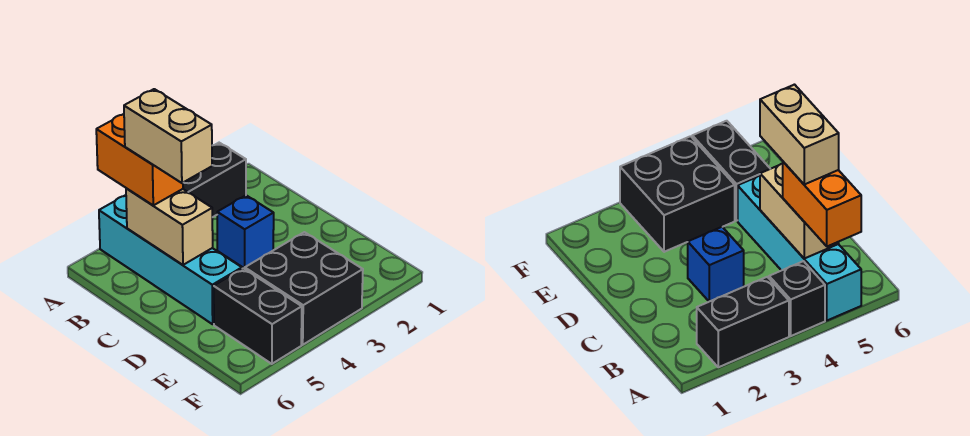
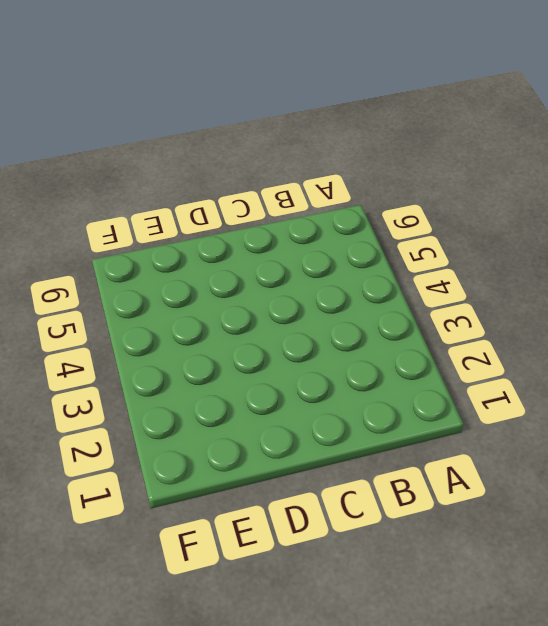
none -> black brick A2:A3 level 1
none -> black brick A4 level 1

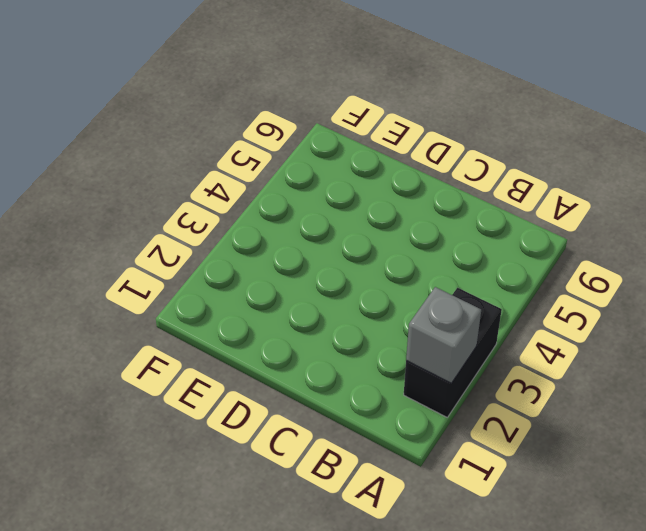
grey brick A2 level 2 -> none
none -> black brick A4 level 1
none -> cyan brick A5:D5 level 1

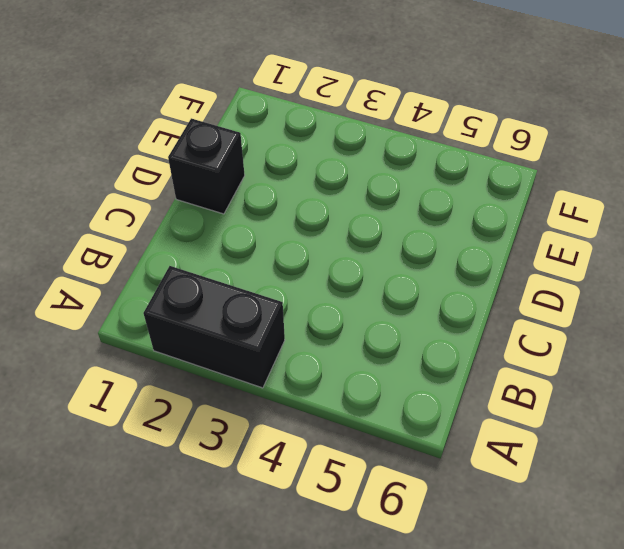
black brick D1 level 1 -> black brick A4 level 1
none -> cyan brick A5:D5 level 1
none -> blue brick C3 level 1

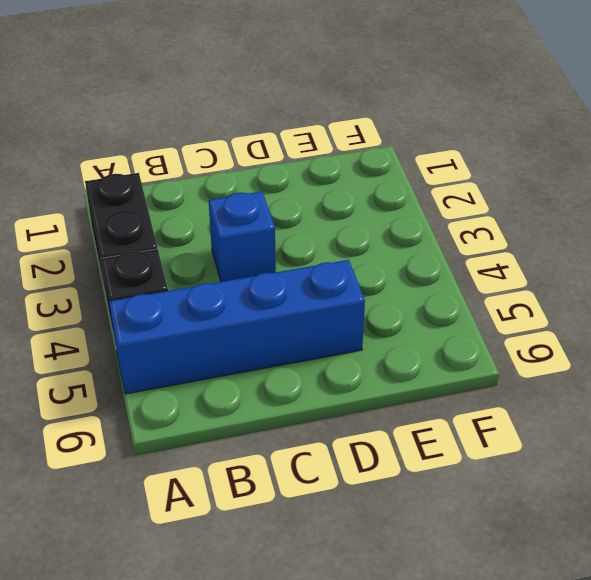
blue brick A5:D5 level 1 -> cyan brick A5:D5 level 1
none -> black brick E3:F4 level 1
none -> black brick E5:F5 level 1

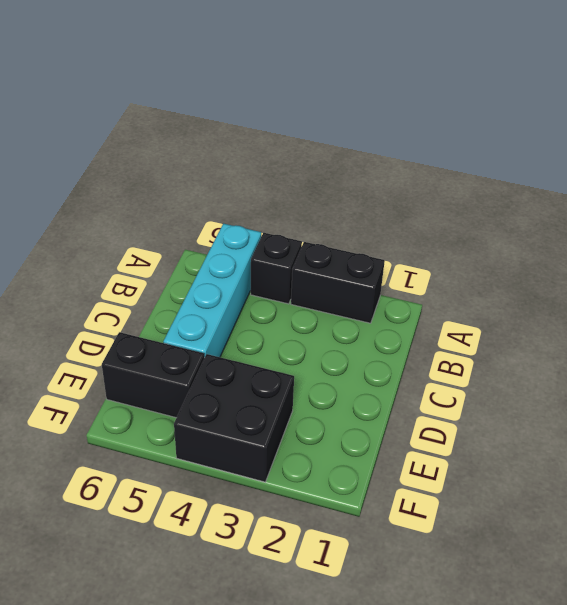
black brick E5:E6 level 1 -> black brick E5:F5 level 1
none -> blue brick C3 level 1
none -> tan brick B5:C5 level 2

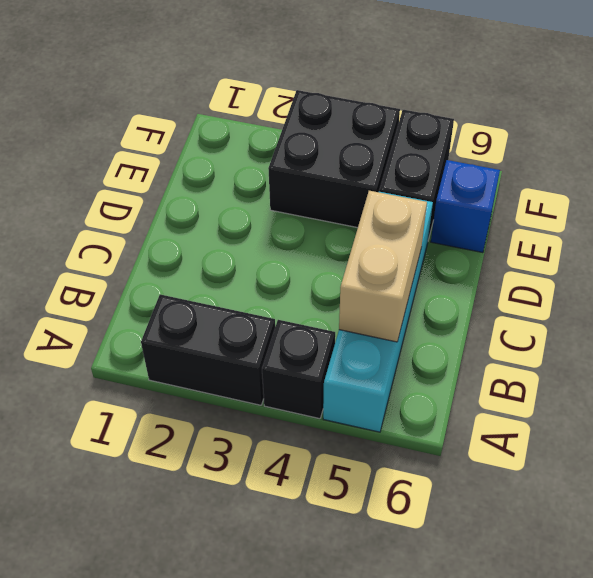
blue brick E6 level 1 -> blue brick C3 level 1
none -> orange brick A5:B5 level 3
none -> tan brick B5:C5 level 4

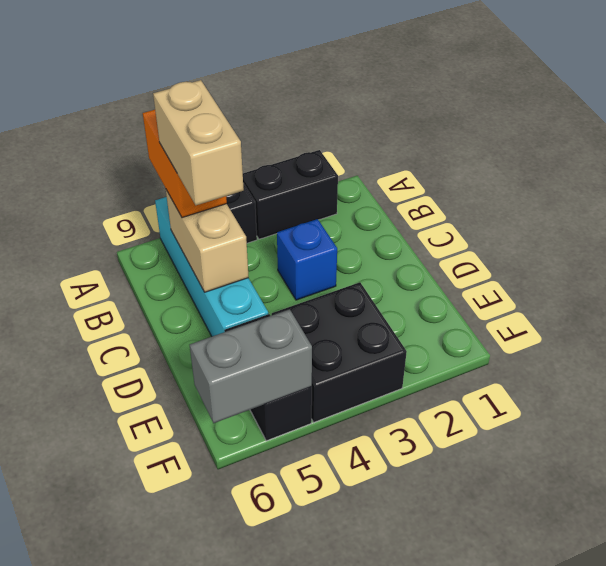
grey brick F5:F6 level 2 -> none

